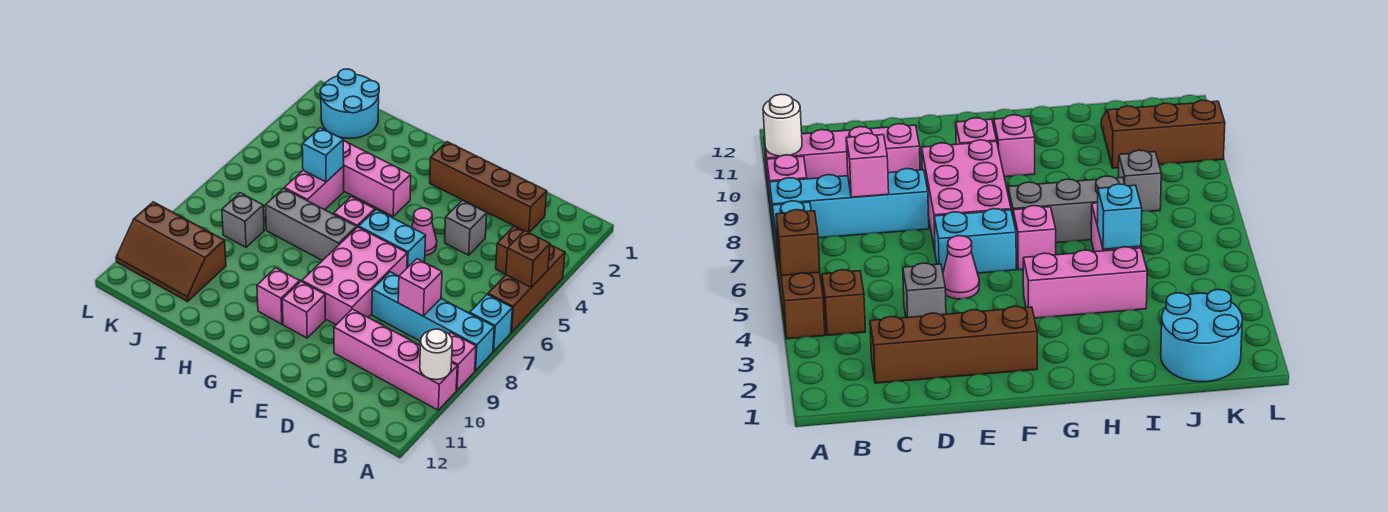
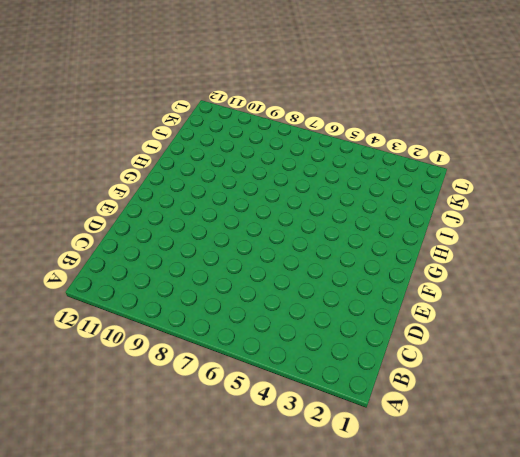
none -> brown brick A4:A6 level 1
none -> cyan brick A7 level 1
none -> cyan brick A8:D8 level 1

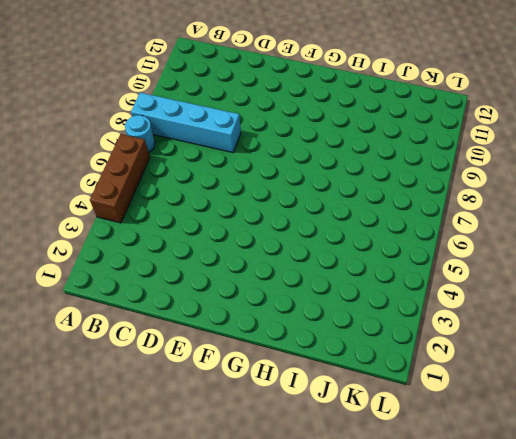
cyan round brick A7 level 1 -> cyan brick A7 level 1
none -> pink brick A9 level 1
none -> pink brick A10:D10 level 1
none -> brown brick B4 level 1

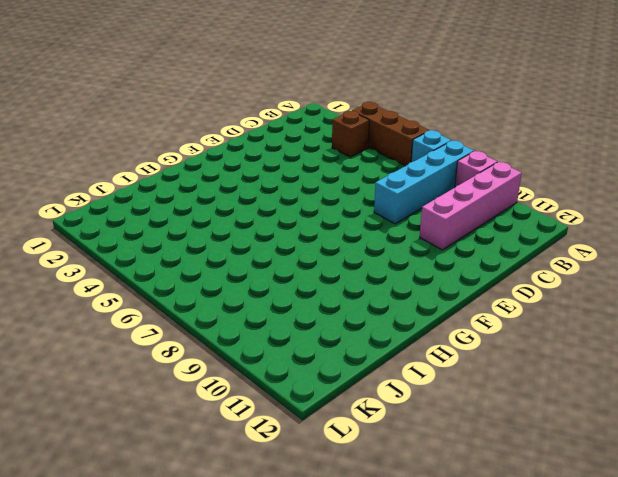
none -> brown brick C2:F2 level 1
none -> grey brick D4 level 1
none -> pink cone E5 level 1

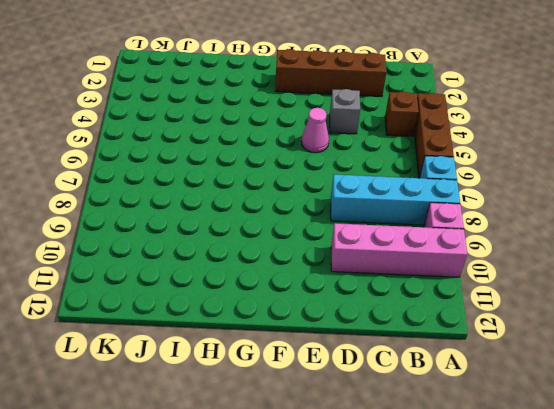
none -> cyan brick E6:F6 level 1
none -> pink brick E7:F9 level 1
none -> pink brick F10 level 1

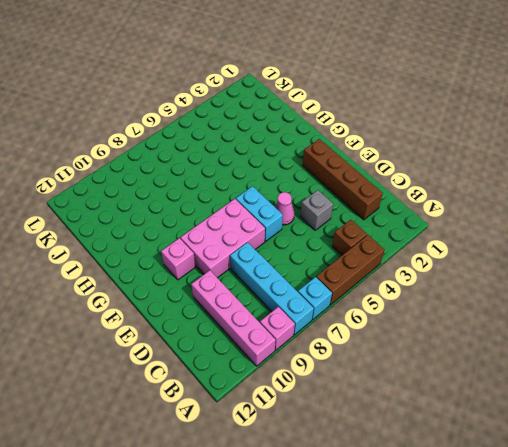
none -> pink brick G4:I4 level 1
none -> pink brick G6 level 1
none -> grey brick G7:I7 level 1

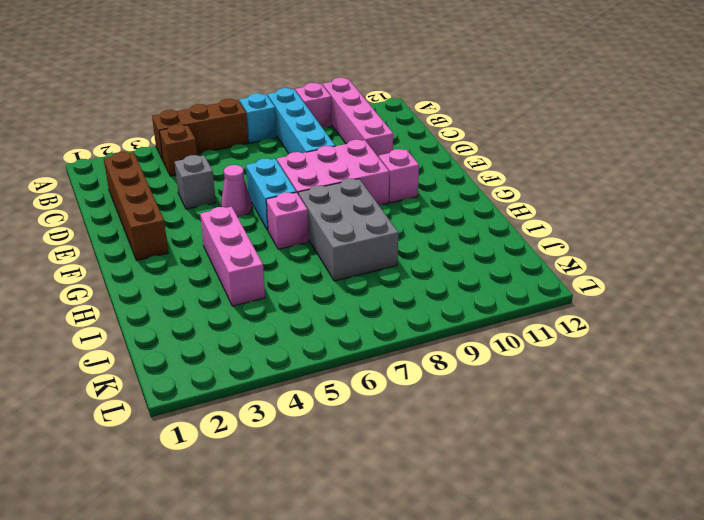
grey brick G7:I8 level 1 -> grey brick G7:I7 level 1
none -> pink brick G10 level 1
none -> pink brick I5:I6 level 1
none -> cyan round brick J1:K2 level 1

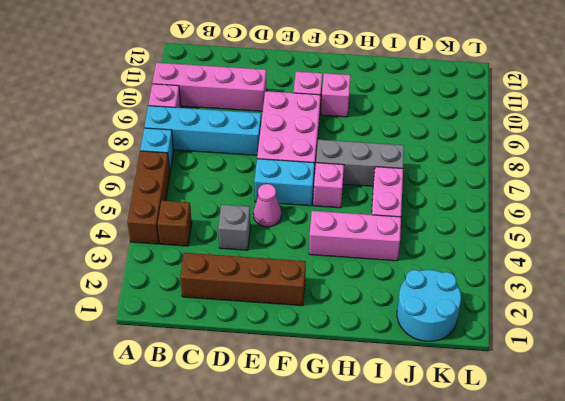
none -> grey brick J8 level 1
none -> brown slope J10:L11 level 1 top 10
none -> brown brick A5 level 2

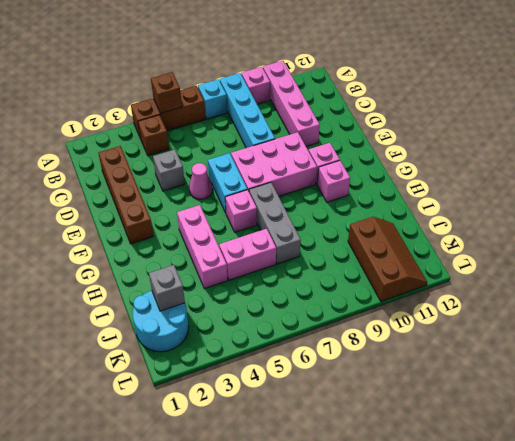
grey brick J2 level 2 -> grey brick J8 level 1
none -> white round brick A10 level 2
none -> pink brick C8 level 2
none -> cyan brick I5 level 2

